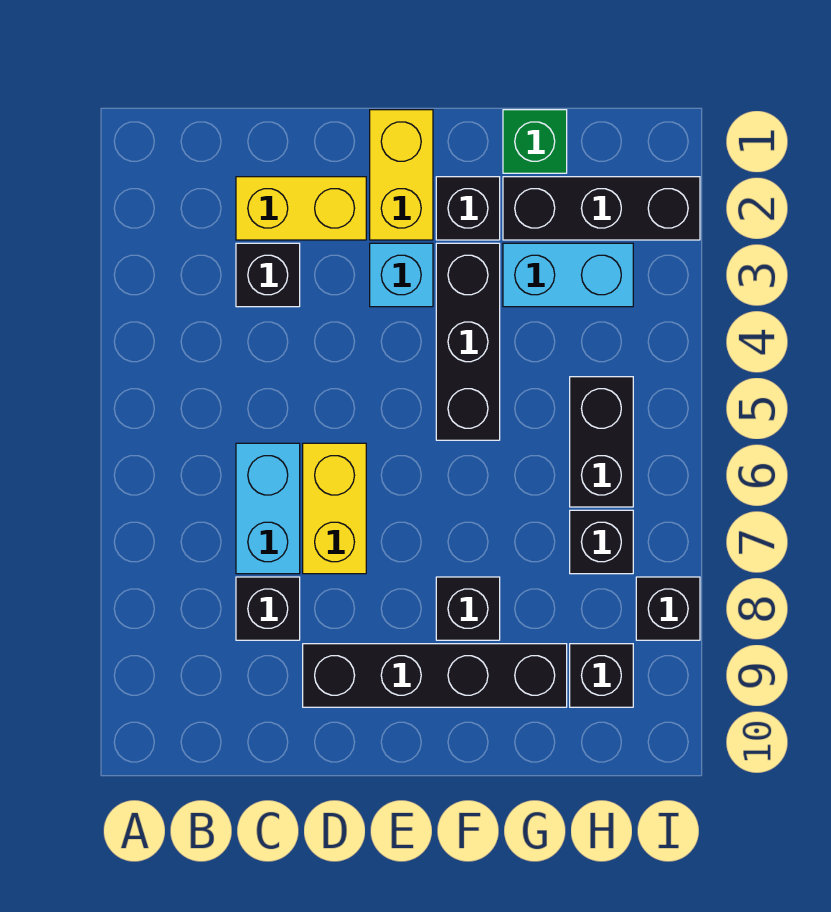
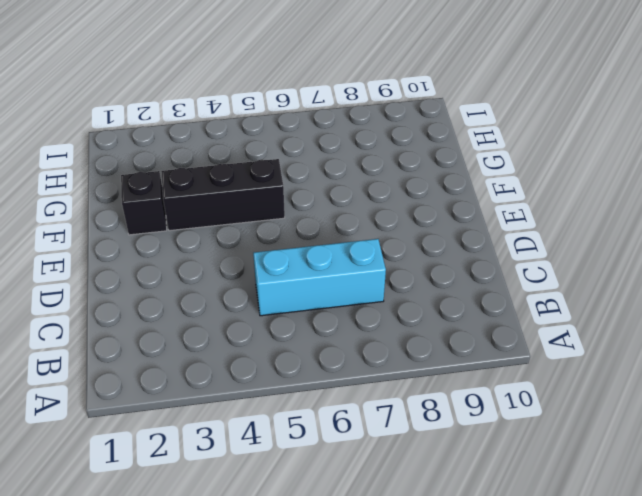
cyan brick C5:C7 level 1 -> cyan brick C6:C7 level 1
none -> yellow brick C2:D2 level 1
none -> black brick C3 level 1
none -> black brick C8 level 1

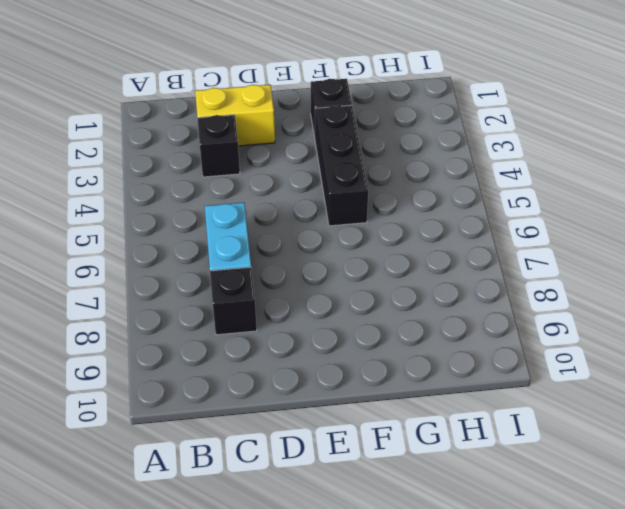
none -> yellow brick D6:D7 level 1
none -> black brick D9:G9 level 1
none -> yellow brick E1:E2 level 1

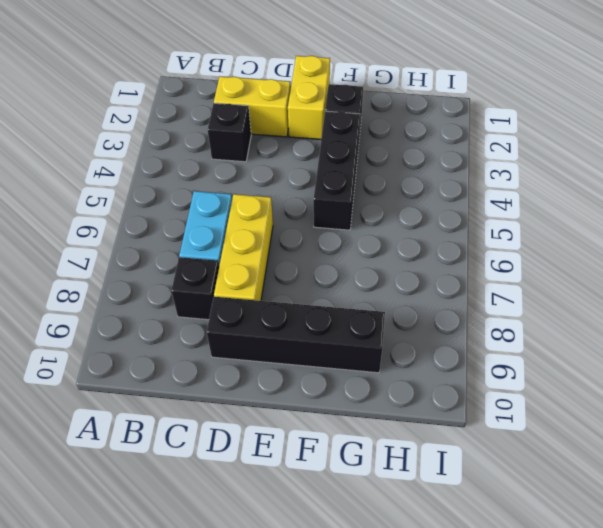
yellow brick D6:D8 level 1 -> yellow brick D6:D7 level 1
none -> cyan brick E3 level 1
none -> black brick F8 level 1
none -> green brick G1 level 1

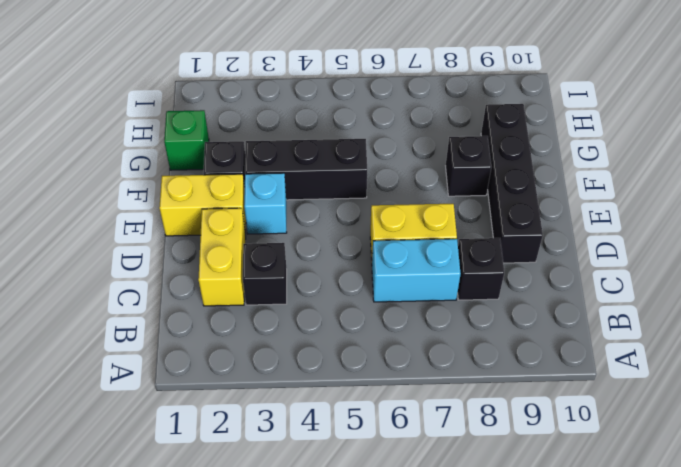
none -> black brick G2:I2 level 1
none -> cyan brick G3:H3 level 1
none -> black brick H5:H6 level 1

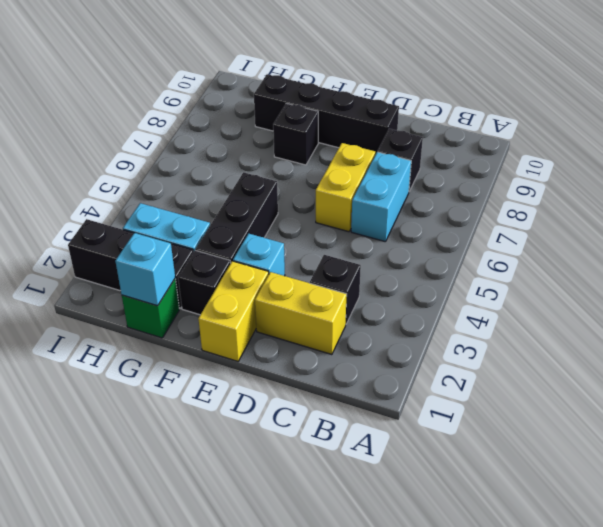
cyan brick G1 level 2 -> none
none -> black brick H5:H6 level 1
none -> black brick H7 level 1
none -> black brick H9 level 1

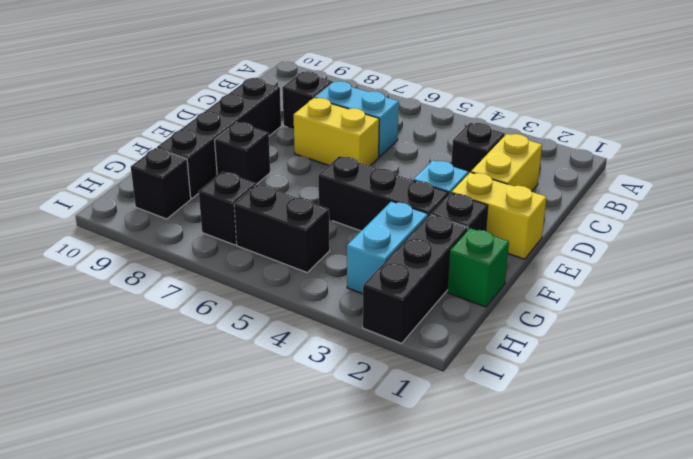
none -> black brick I8 level 1

